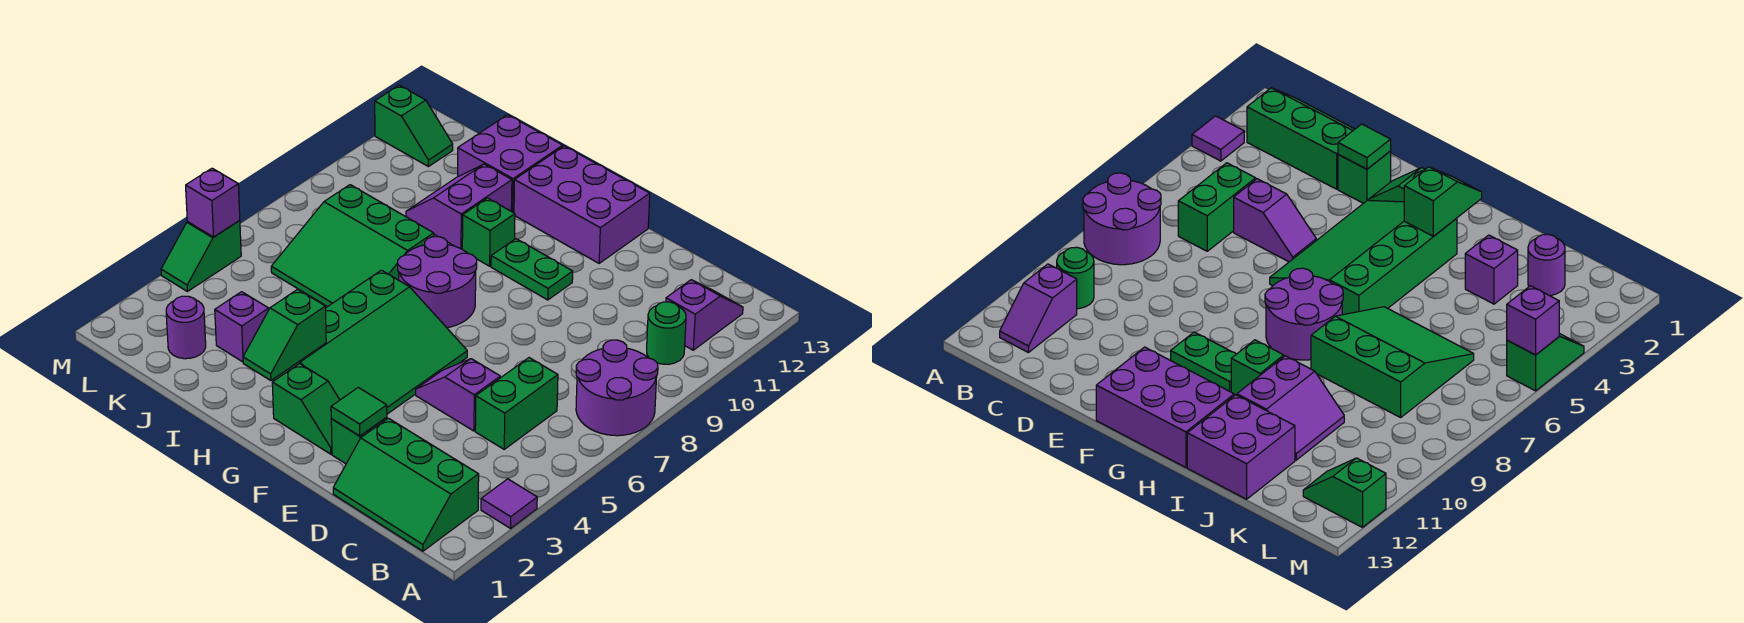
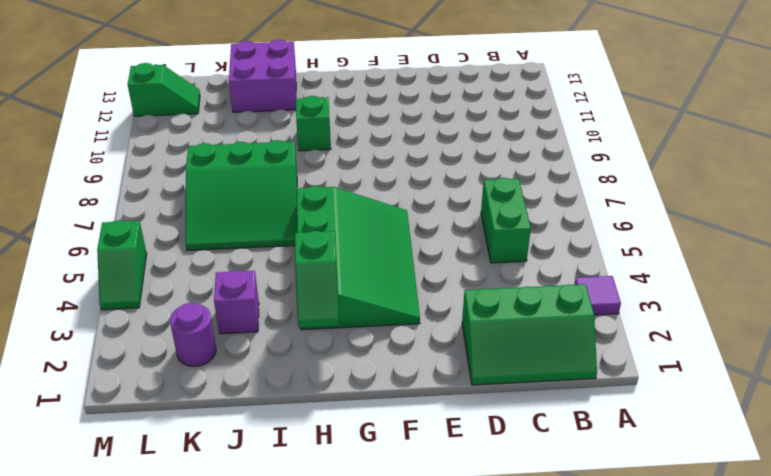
none -> purple round brick A7:B8 level 1
none -> green round brick B10 level 1
none -> purple slope B11:B12 level 1 top 11

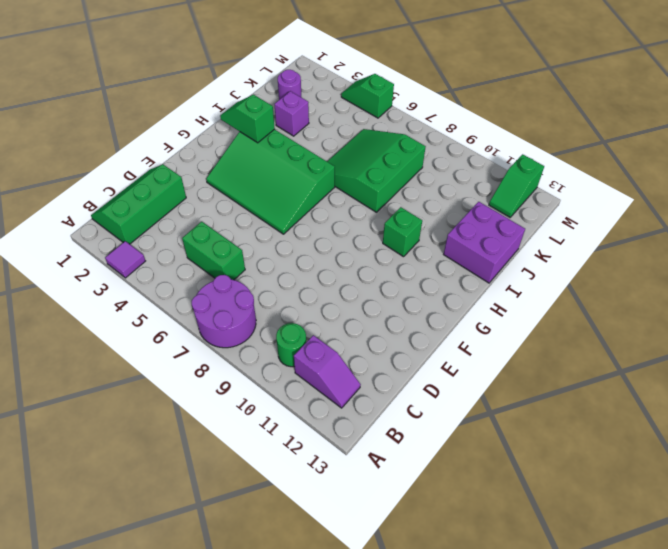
none -> purple slope D5:E5 level 1 top D
none -> green brick E2 level 1
none -> green slope F2:G2 level 1 top G

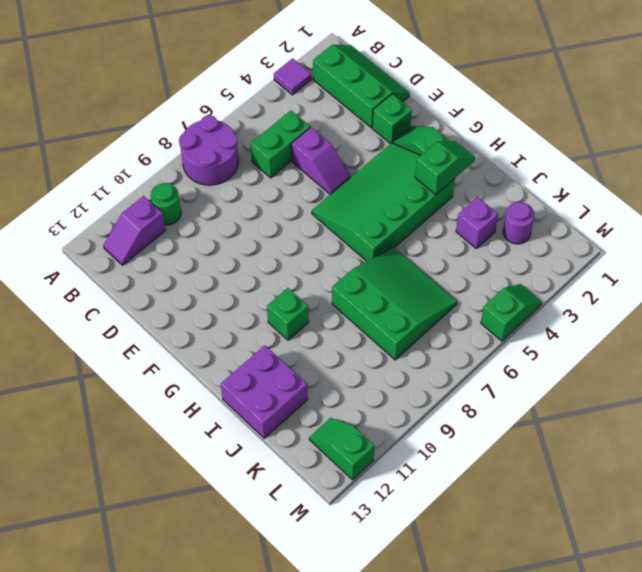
none -> green plate F10:G10 level 1
none -> purple brick F12:H13 level 1
none -> purple round brick G7:H8 level 1

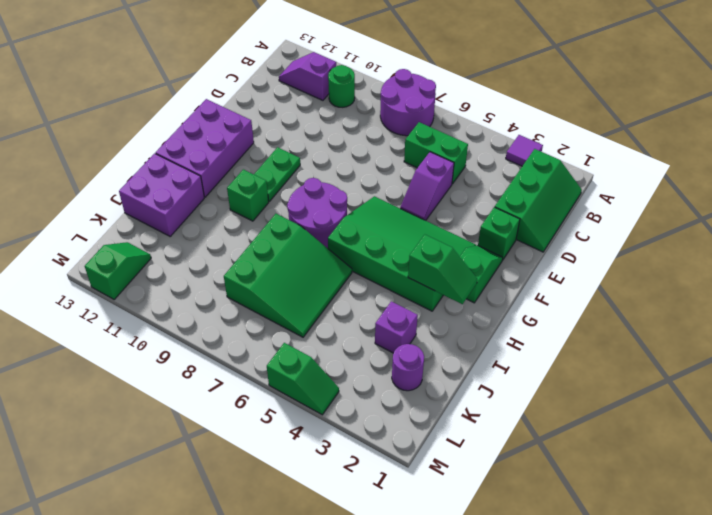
none -> purple slope I10:J11 level 1 top I
none -> green tile E2 level 2
none -> purple brick M5 level 2

